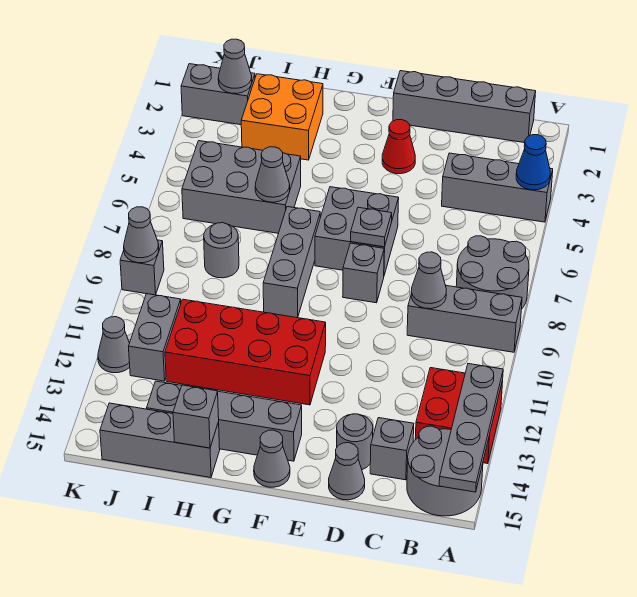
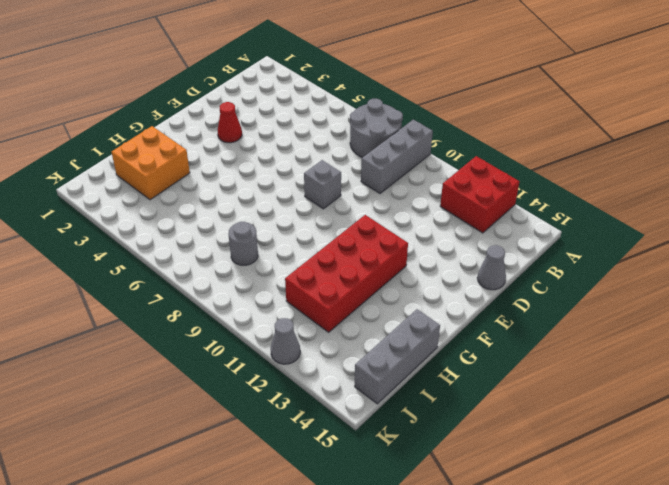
none -> grey brick A4:C4 level 1
none -> grey round brick A14:B15 level 1
none -> grey brick B1:E1 level 1
none -> grey brick C14 level 1

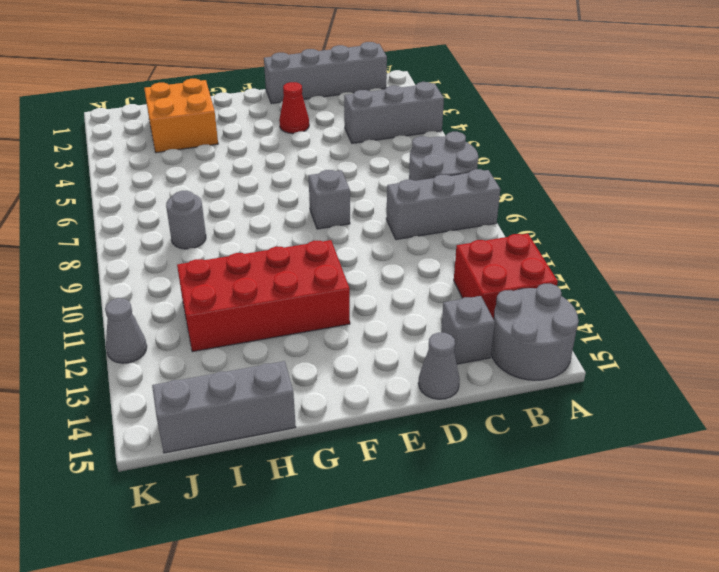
none -> grey round brick D14 level 1
none -> grey brick E6:F7 level 1
none -> grey brick F14:I14 level 1
none -> grey cone F15 level 1

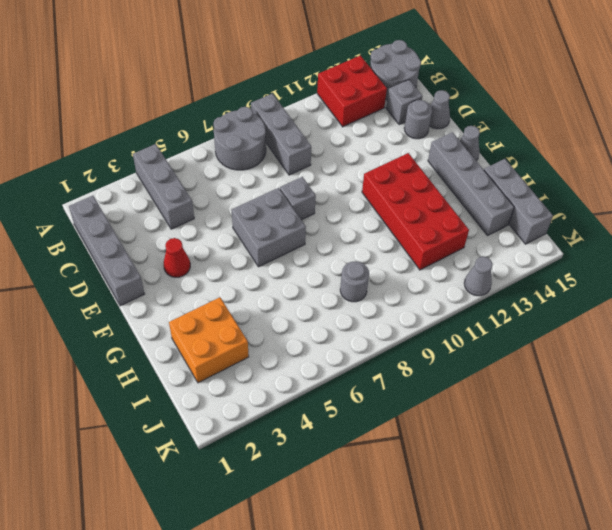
none -> grey brick G7:G9 level 1
none -> grey brick H5:J6 level 1
none -> grey brick J2:K2 level 1
none -> grey brick J11:J12 level 1

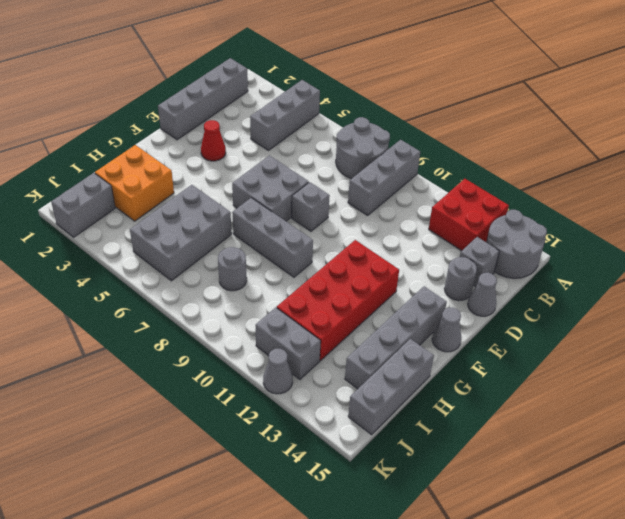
none -> grey brick K9 level 1
none -> blue cone A4 level 2
none -> grey plate A12:A15 level 2
none -> grey cone C9 level 2

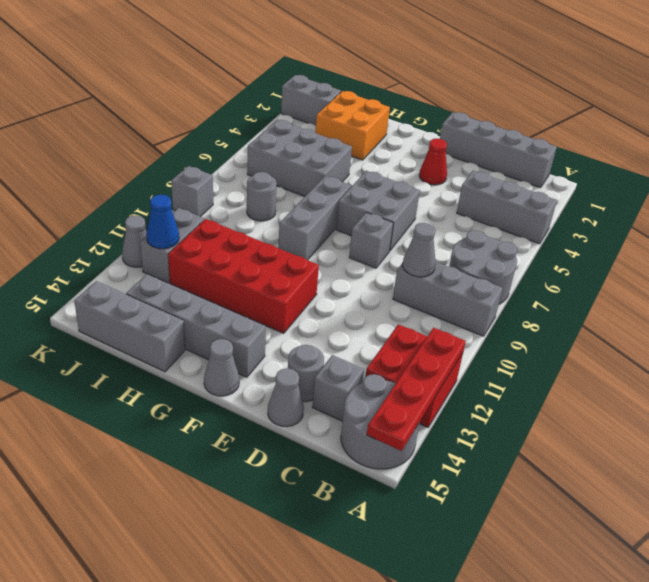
red plate A12:A15 level 2 -> grey plate A12:A15 level 2
blue cone J12 level 2 -> blue cone A4 level 2
none -> grey plate E7 level 2
none -> grey cone H6 level 2
none -> grey brick H15 level 2
none -> grey cone J2 level 2

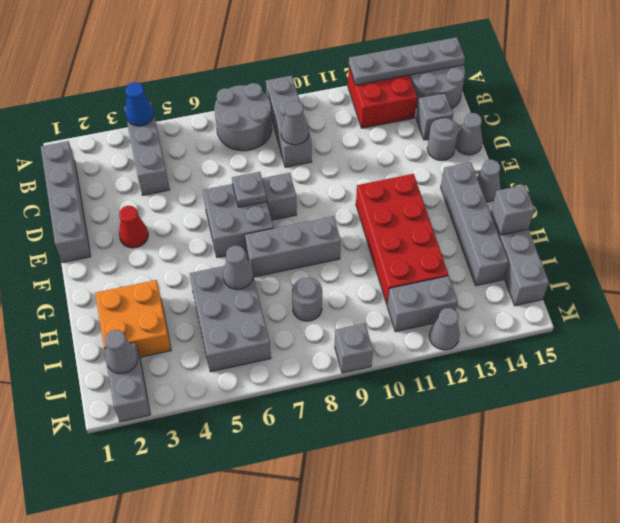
none -> grey cone K9 level 2

